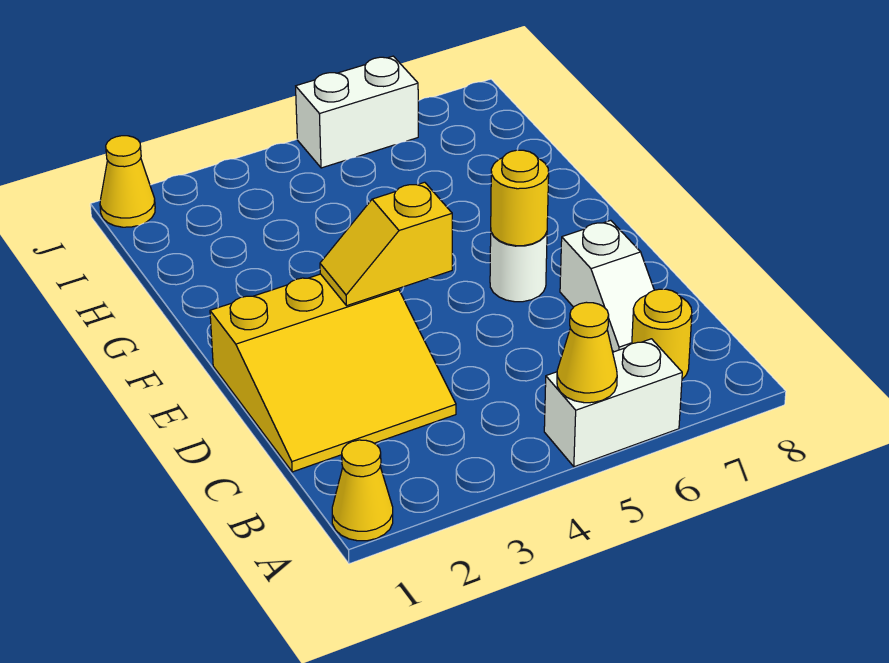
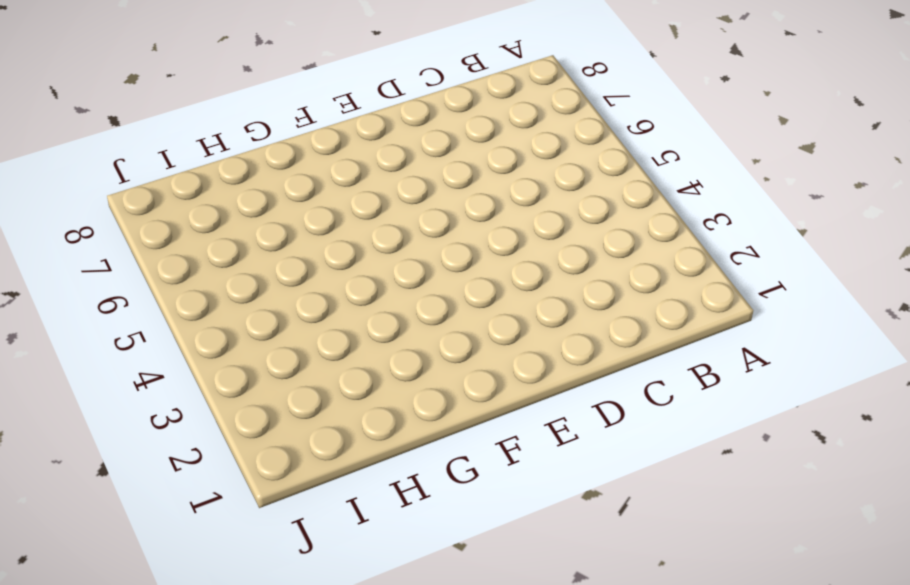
none -> yellow cone A1 level 1
none -> white brick A5:A6 level 1

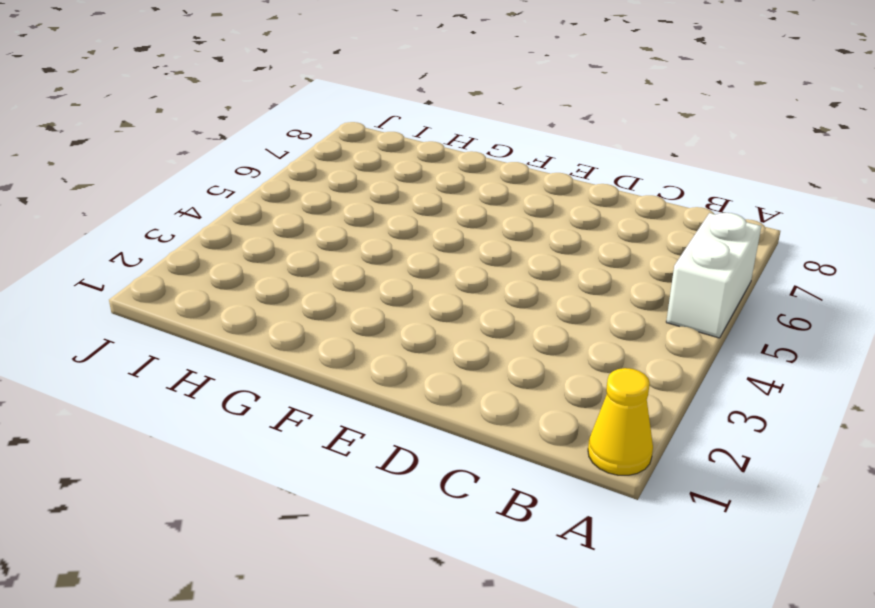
none -> yellow round brick B7 level 1
none -> yellow slope C1:E3 level 1 top E

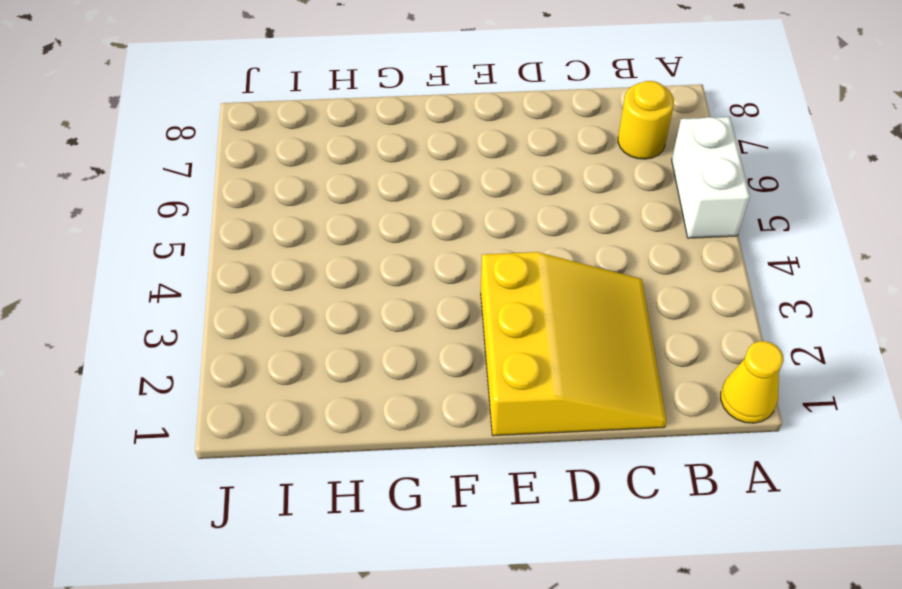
none -> white slope C7:D7 level 1 top D
none -> white round brick E6 level 1

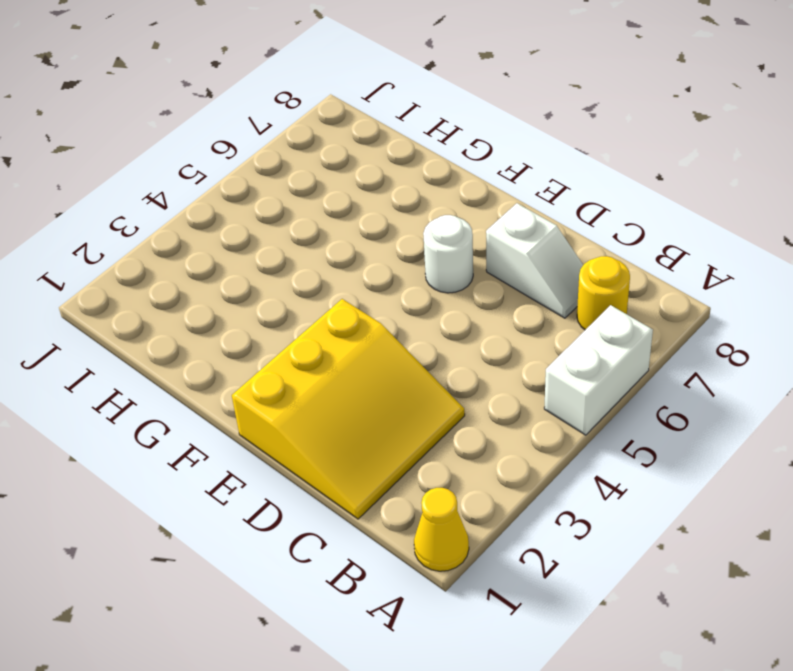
none -> yellow cone J1 level 1
none -> white brick J5:J6 level 1

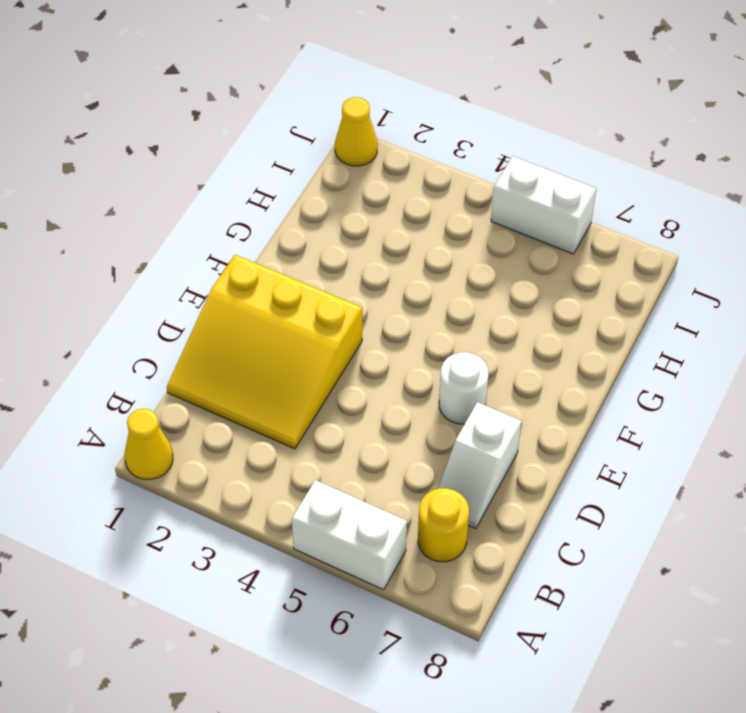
none -> yellow cone A5 level 2
none -> yellow slope E3:E4 level 2 top 4

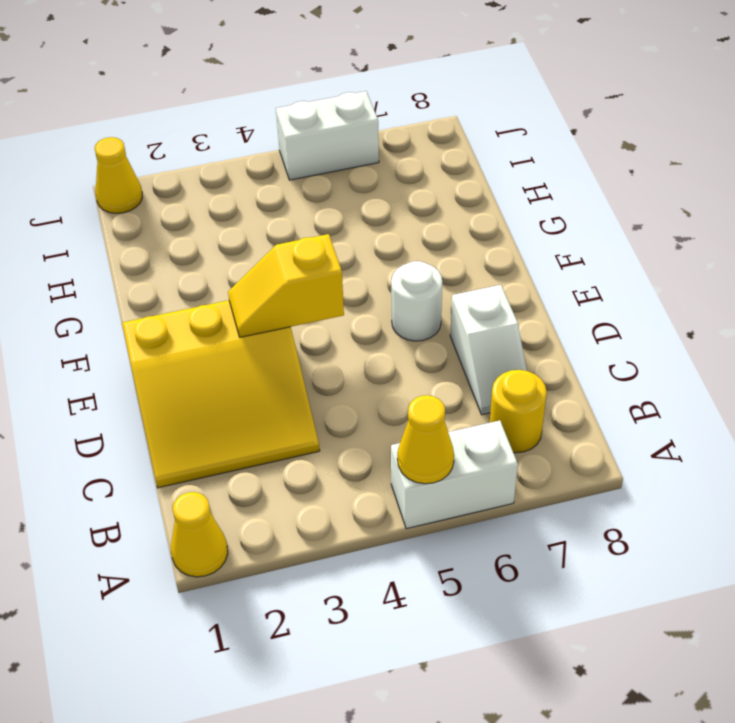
none -> yellow round brick E6 level 2

